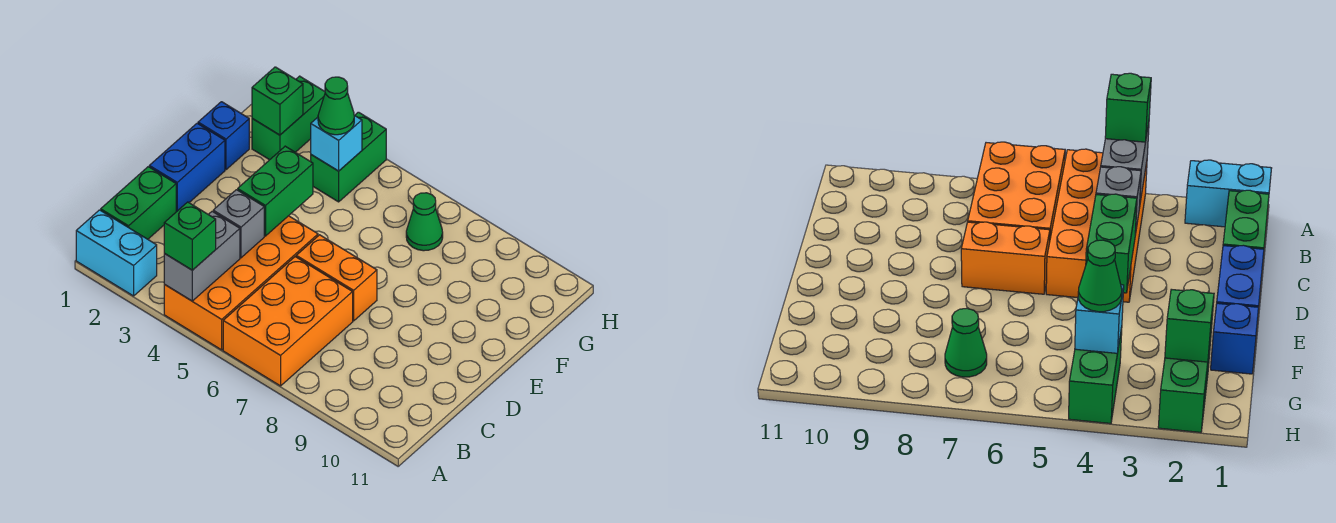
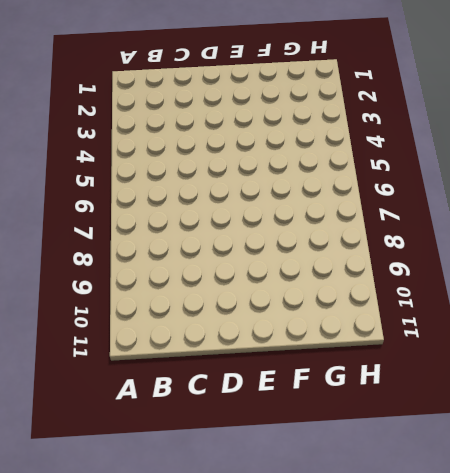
none -> cyan brick A1:A2 level 1
none -> orange brick A4:D5 level 1
none -> orange brick A6:C7 level 1

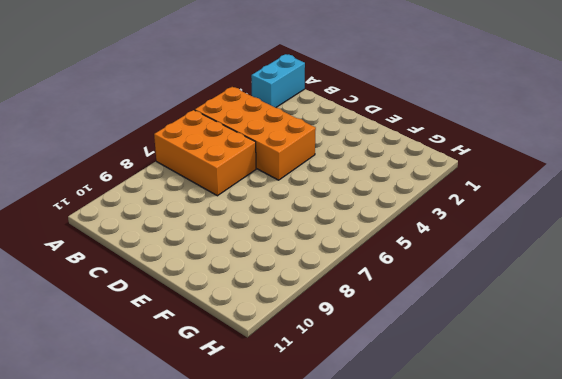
none -> green brick B1:C1 level 1
none -> blue brick D1:E1 level 1
none -> orange brick D6:D7 level 1

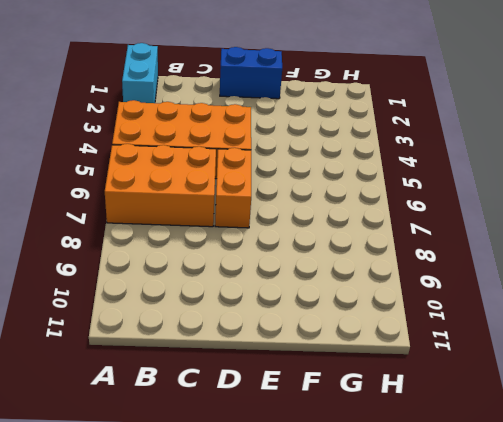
none -> green brick B1:C1 level 1
none -> blue brick F1 level 1
none -> green brick G2:H2 level 1

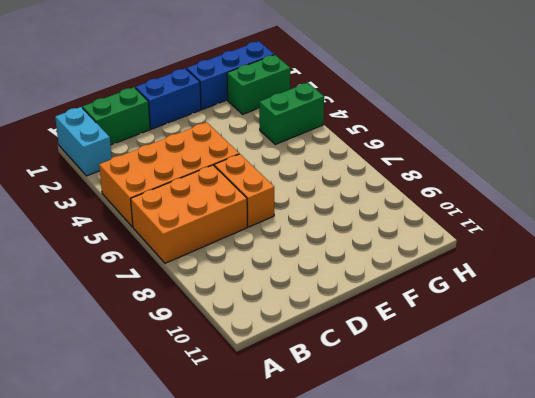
blue brick F1:H1 level 1 -> blue brick F1 level 1
none -> green cone G7 level 1
none -> grey brick A4:B4 level 2
none -> grey brick C4 level 2

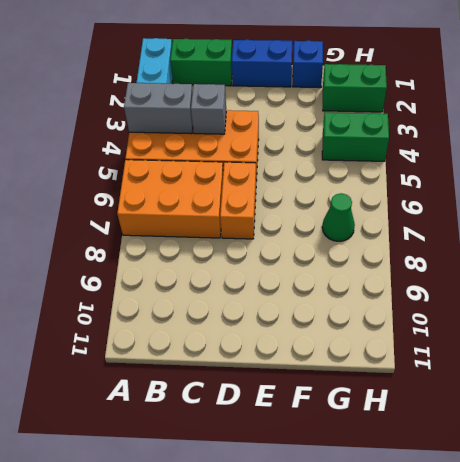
none -> green brick D4:E4 level 2
none -> green brick G2 level 2
none -> cyan brick G4 level 2

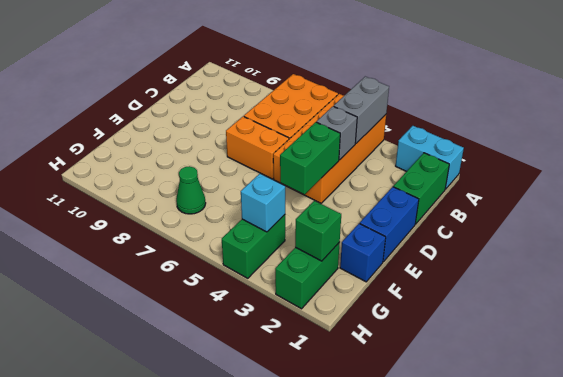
none -> green brick A4 level 3
none -> green cone G4 level 3

